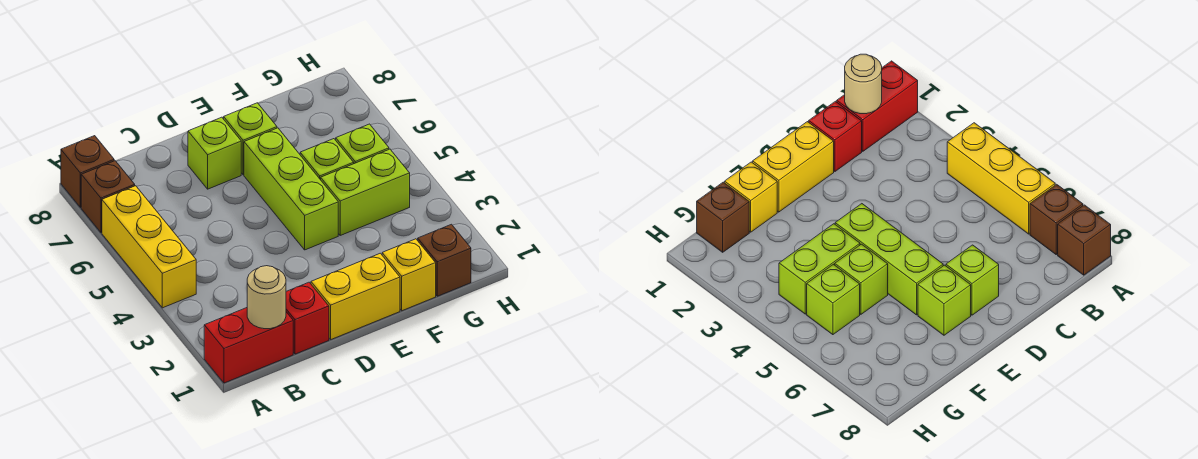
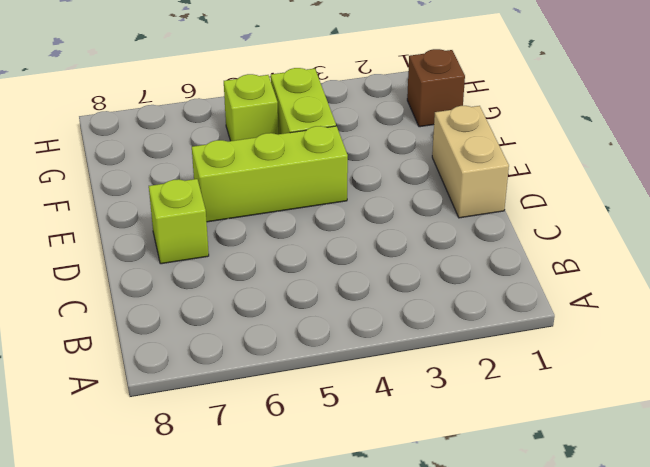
tan brick D1:E1 level 1 -> yellow brick D1:E1 level 1
none -> red brick A1:B1 level 1
none -> yellow brick A4:A6 level 1
none -> brown brick A7 level 1

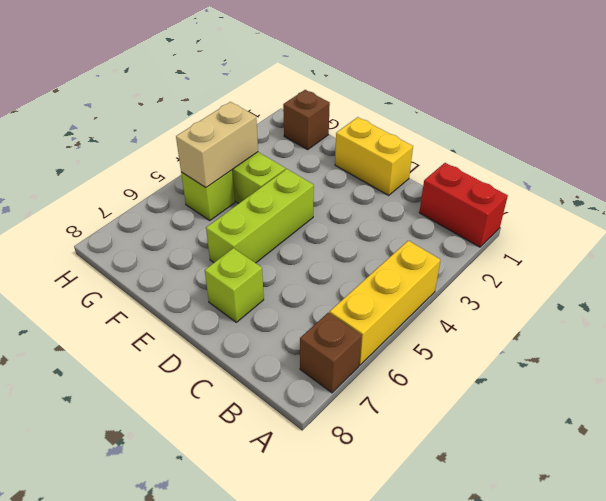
tan brick G4:G5 level 2 -> none
none -> brown brick A8 level 1
none -> red brick C1 level 1
none -> lime brick E7 level 1

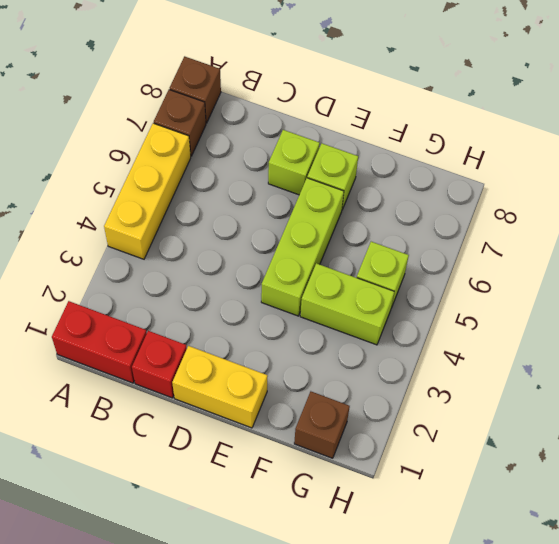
none -> yellow brick F1 level 1
none -> lime brick F5 level 1
none -> tan round brick B1 level 2

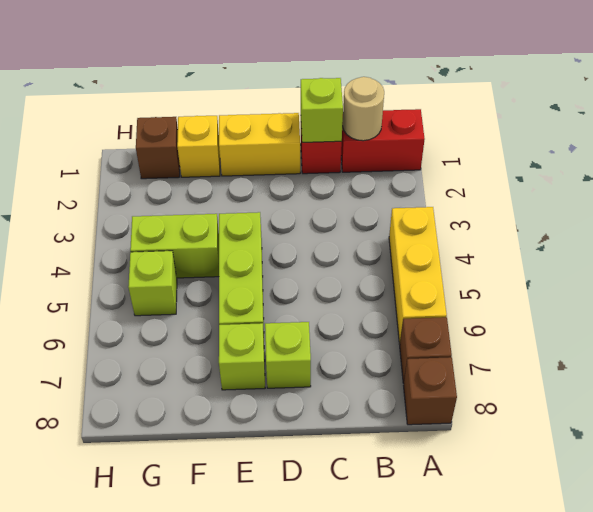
lime brick C1 level 2 -> lime brick F5 level 1

